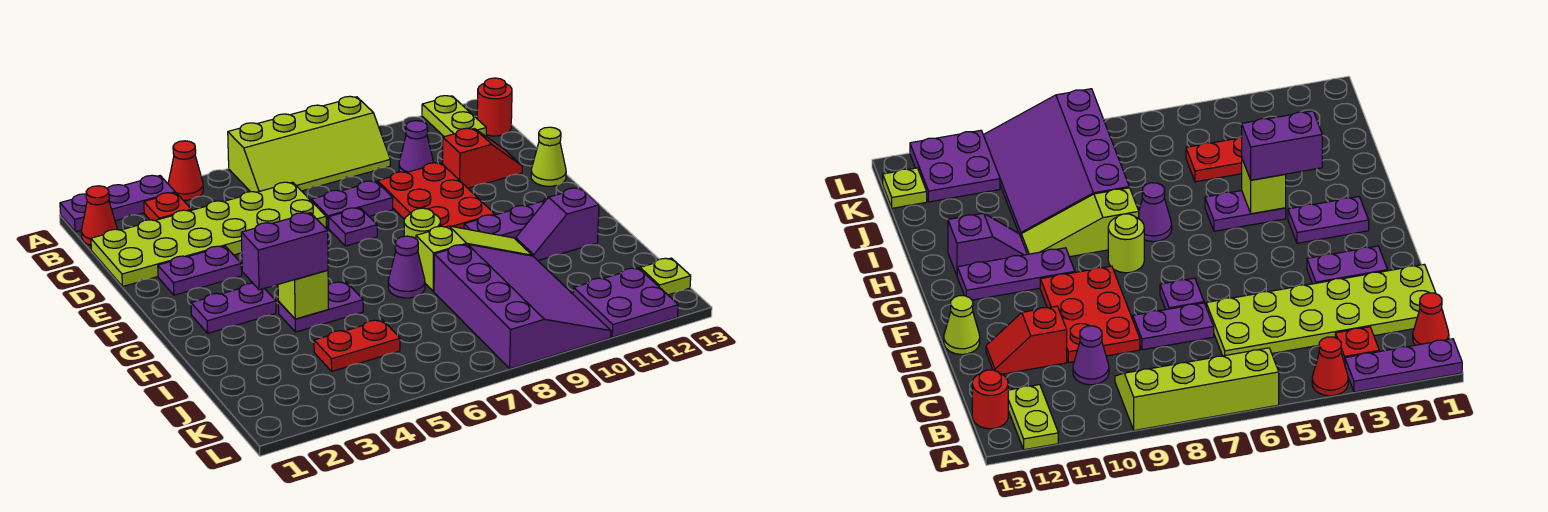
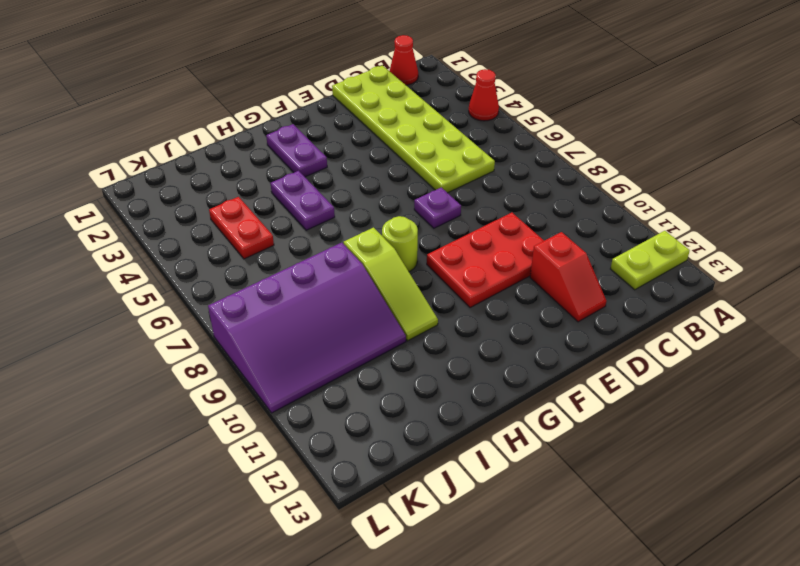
none -> purple plate A1:A3 level 1
none -> lime slope A6:B9 level 1 top A
none -> red plate B3 level 1

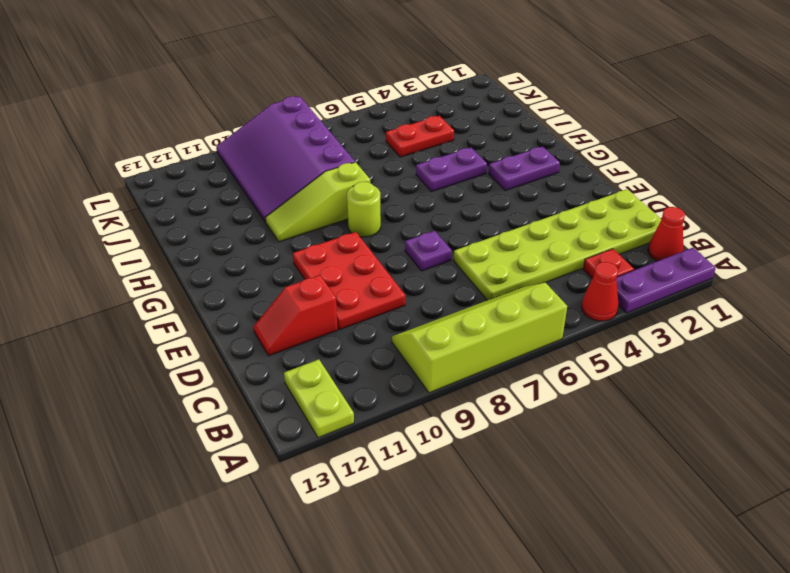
none -> red round brick B13 level 1
none -> purple cone C10 level 1
none -> purple plate D7:D8 level 1

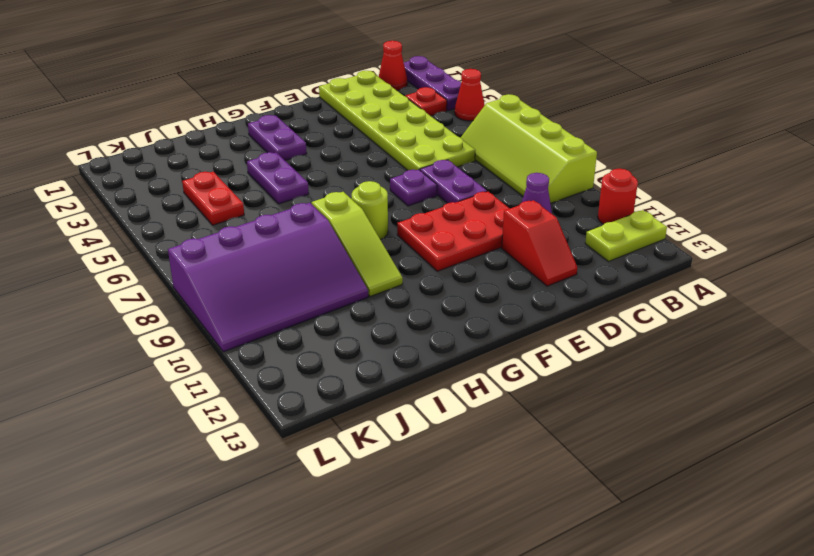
red round brick A11 level 1 -> red round brick B13 level 1
none -> purple plate E2:E3 level 1
none -> lime cone E13 level 1
none -> purple plate G10:G12 level 1

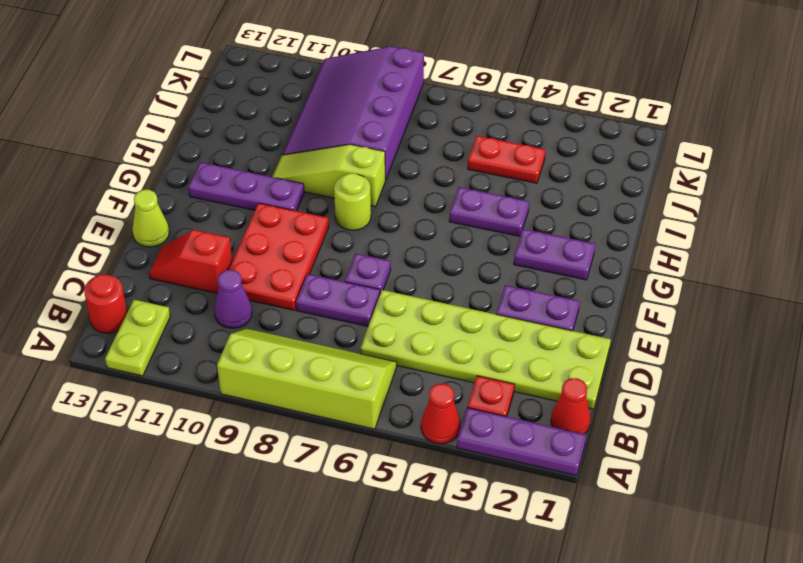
none -> purple cone H7 level 1
none -> purple slope H11:H12 level 1 top 12
none -> purple plate K11:L12 level 1

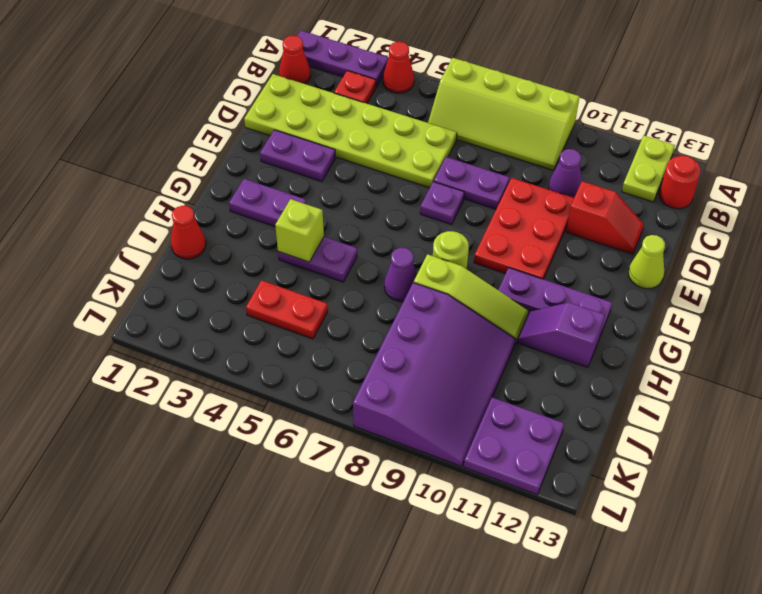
red cone I1 level 1 -> none
none -> lime plate K13 level 1
none -> purple brick H3:H4 level 3

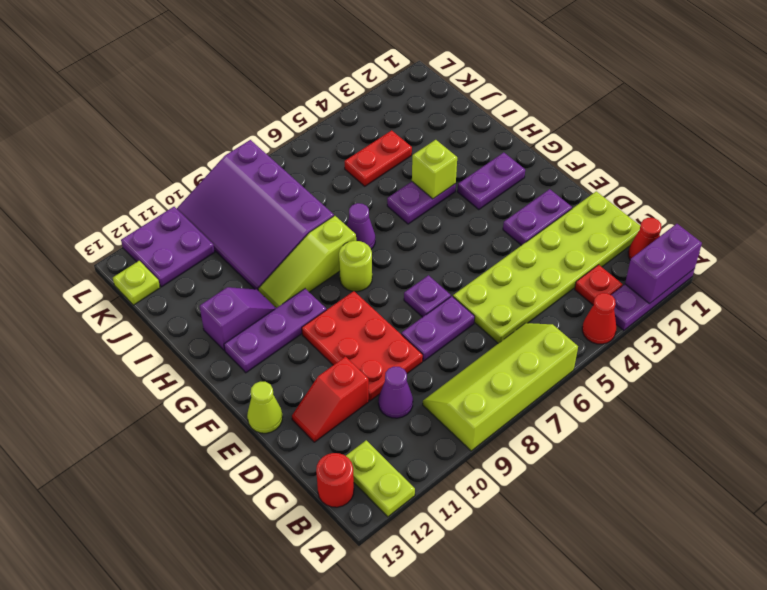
purple brick A1:A2 level 2 -> purple brick H3:H4 level 3

